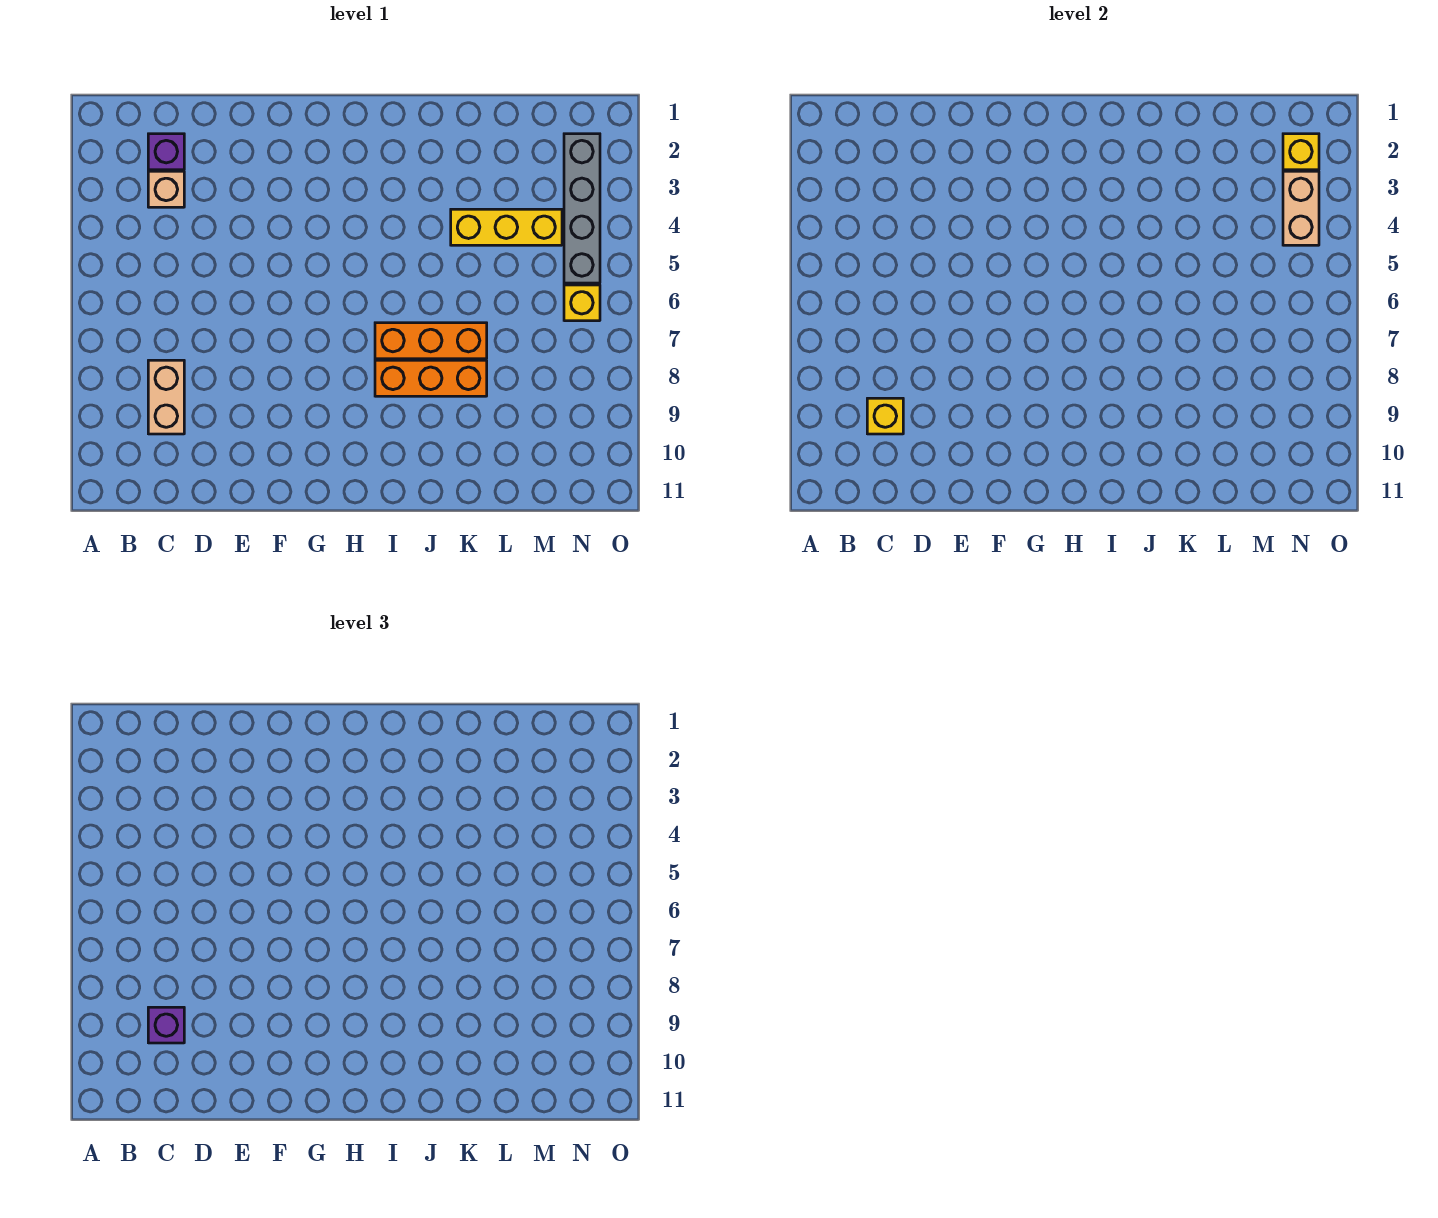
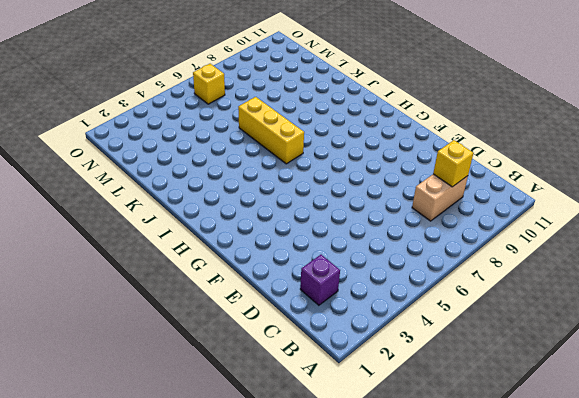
yellow brick I6:K6 level 1 -> yellow brick K4:M4 level 1
none -> tan brick C3 level 1
none -> orange brick I7:K7 level 1
none -> orange brick I8:K8 level 1

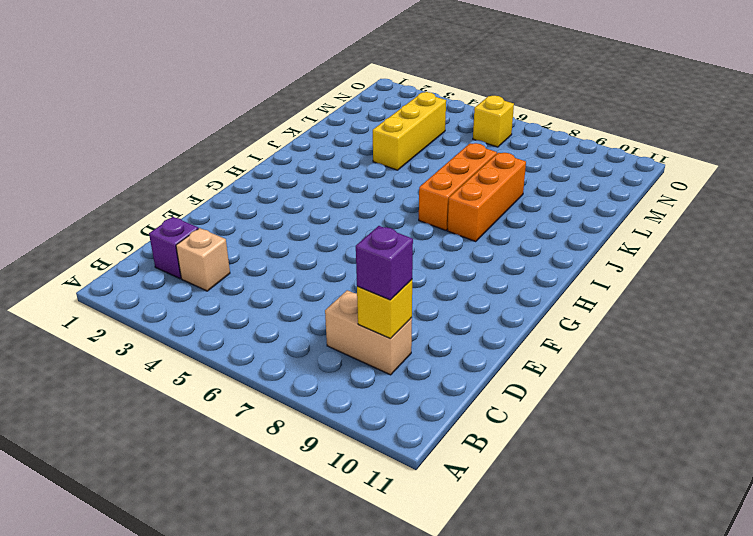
none -> grey brick N2:N5 level 1
none -> yellow brick N2 level 2
none -> tan brick N3:N4 level 2

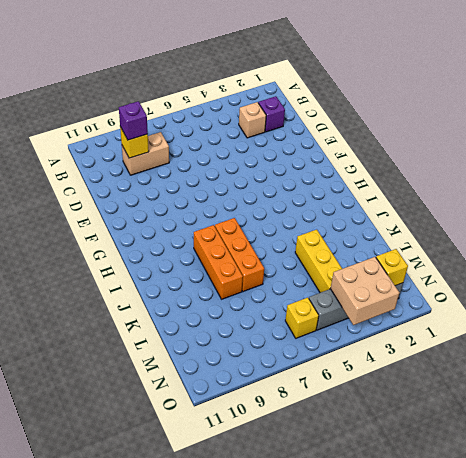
tan brick N3:O4 level 2 -> tan brick N3:N4 level 2

